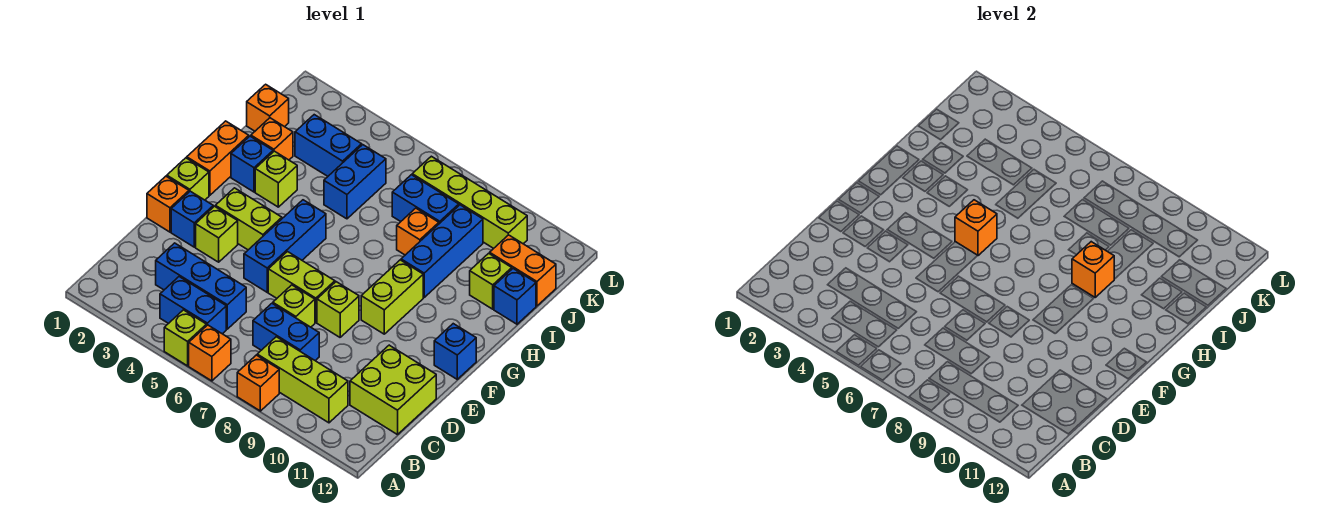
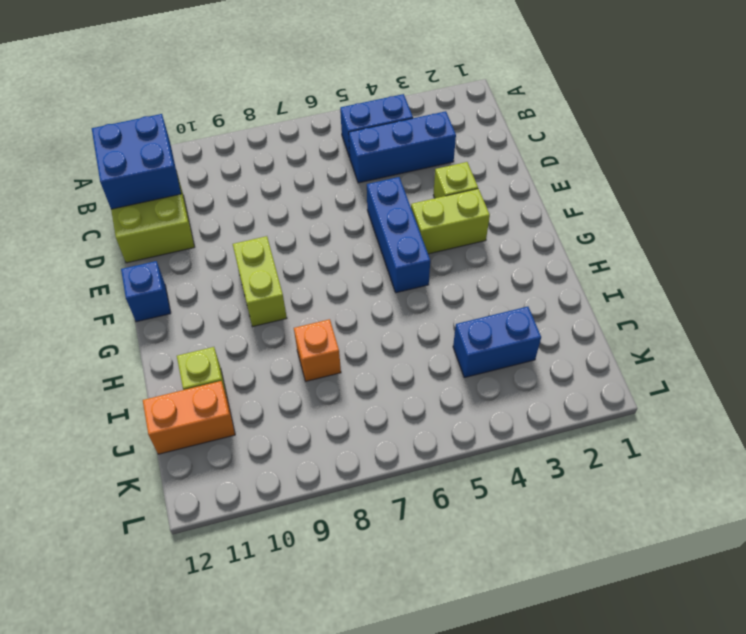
blue brick B11:C12 level 2 -> none
none -> lime brick A5 level 1
none -> orange brick A6 level 1
none -> orange brick A8 level 1
none -> lime brick B8:B10 level 1

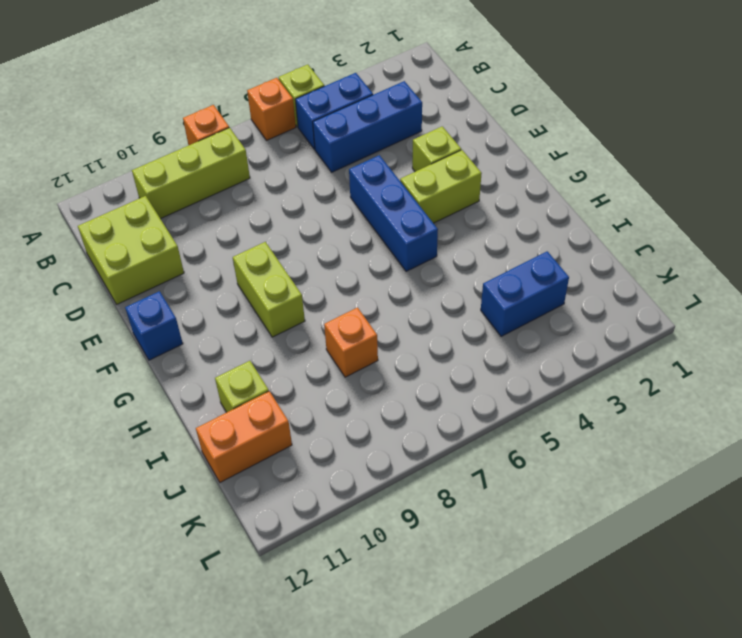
none -> blue brick C7:C8 level 1
none -> lime brick D7 level 1
none -> orange brick E1 level 1
none -> blue brick E2 level 1

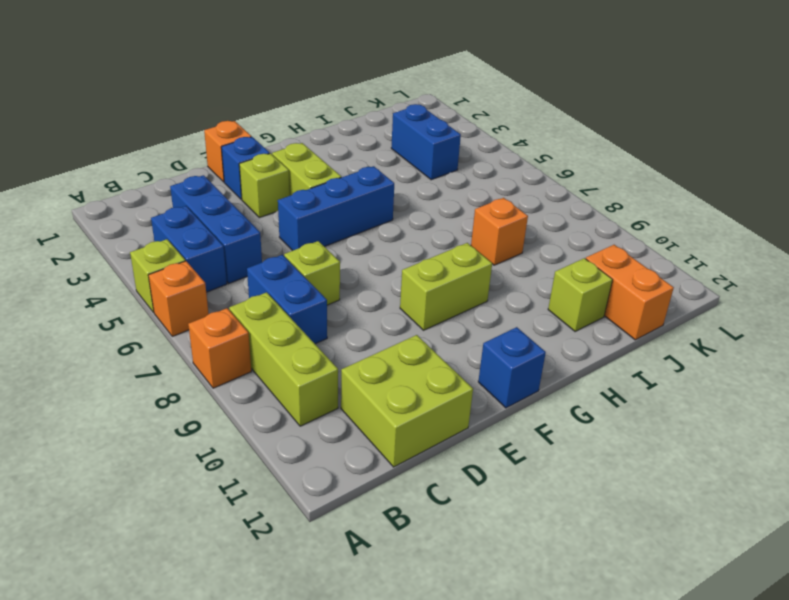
none -> lime brick E6:E7 level 1
none -> lime brick E8 level 1
none -> lime brick F1 level 1
none -> orange brick G1:H1 level 1

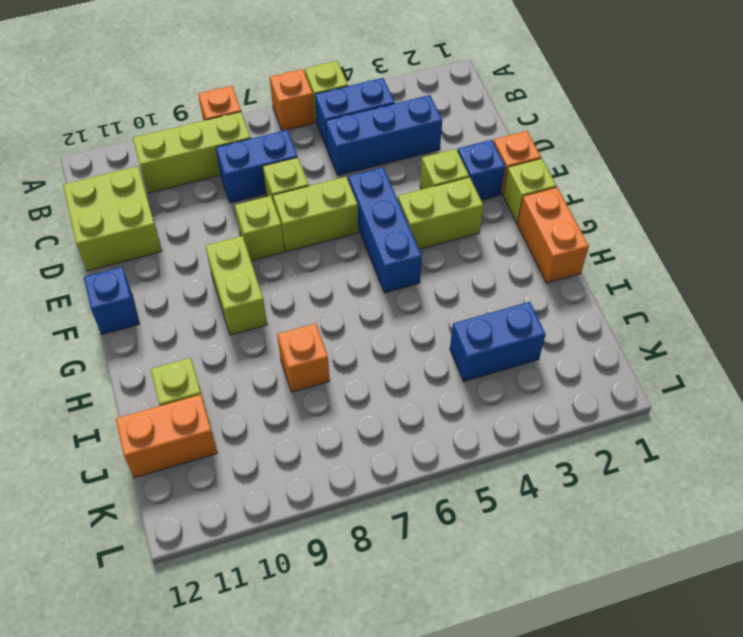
none -> blue brick H2 level 1
none -> lime brick H3 level 1
none -> blue brick H9:J9 level 1
none -> orange brick I2 level 1

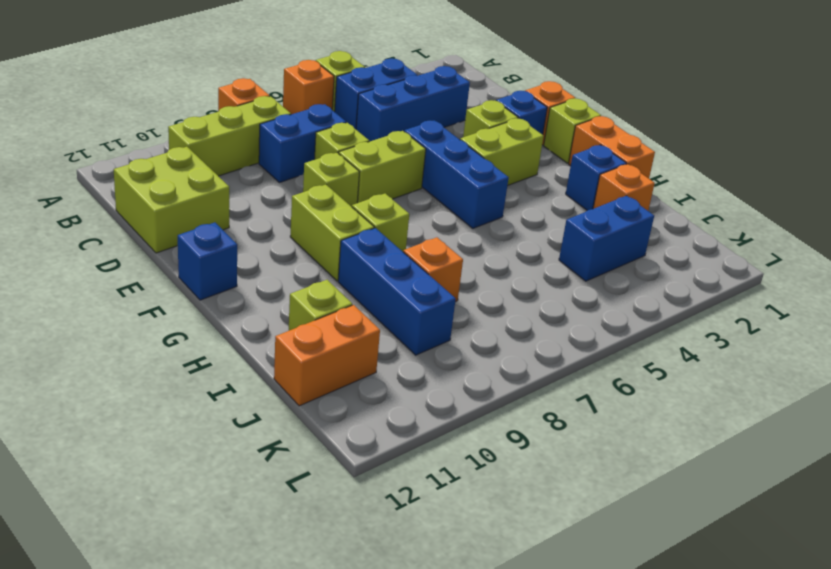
lime brick G8 level 1 -> lime brick H3 level 1
none -> blue brick I5:J5 level 1
none -> blue brick I12 level 1
none -> orange brick J1 level 1
none -> blue brick J7:J8 level 1

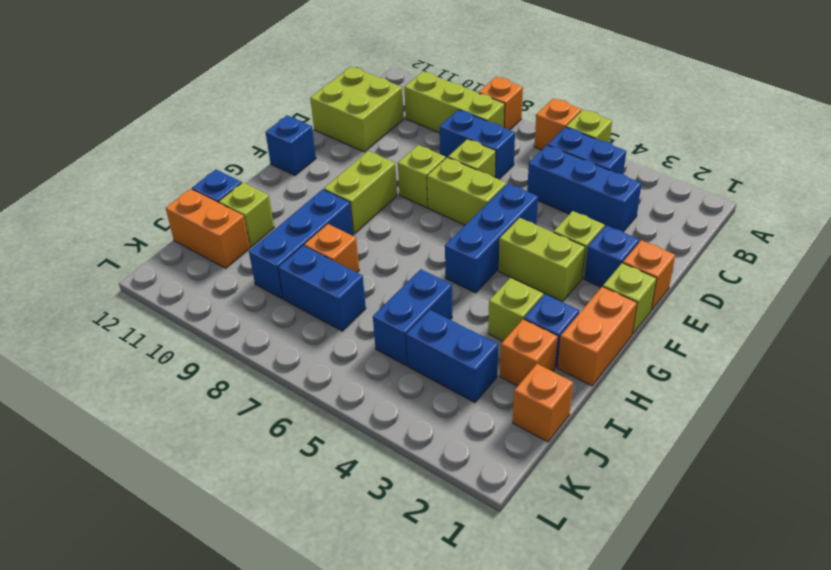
none -> lime brick K7:K10 level 1
none -> orange brick G5 level 2
none -> orange brick H9 level 2

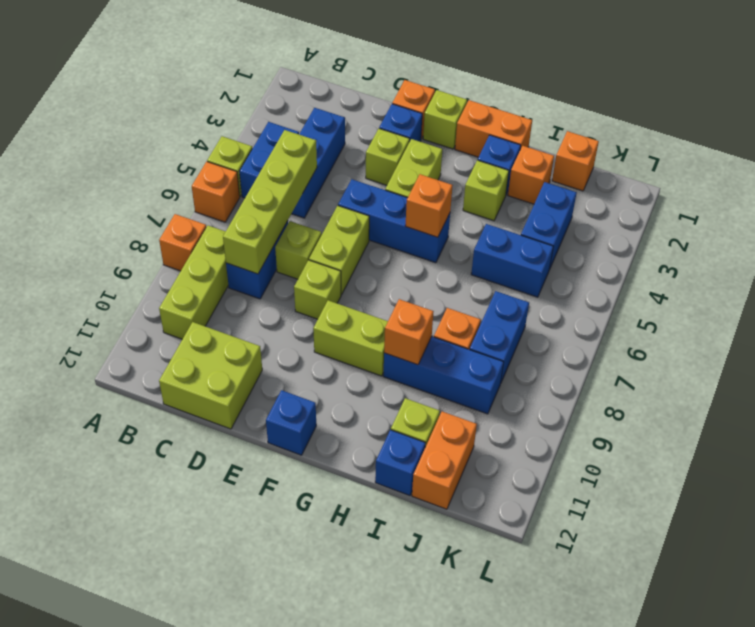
lime brick C5:C8 level 2 -> lime brick K7:K10 level 1

